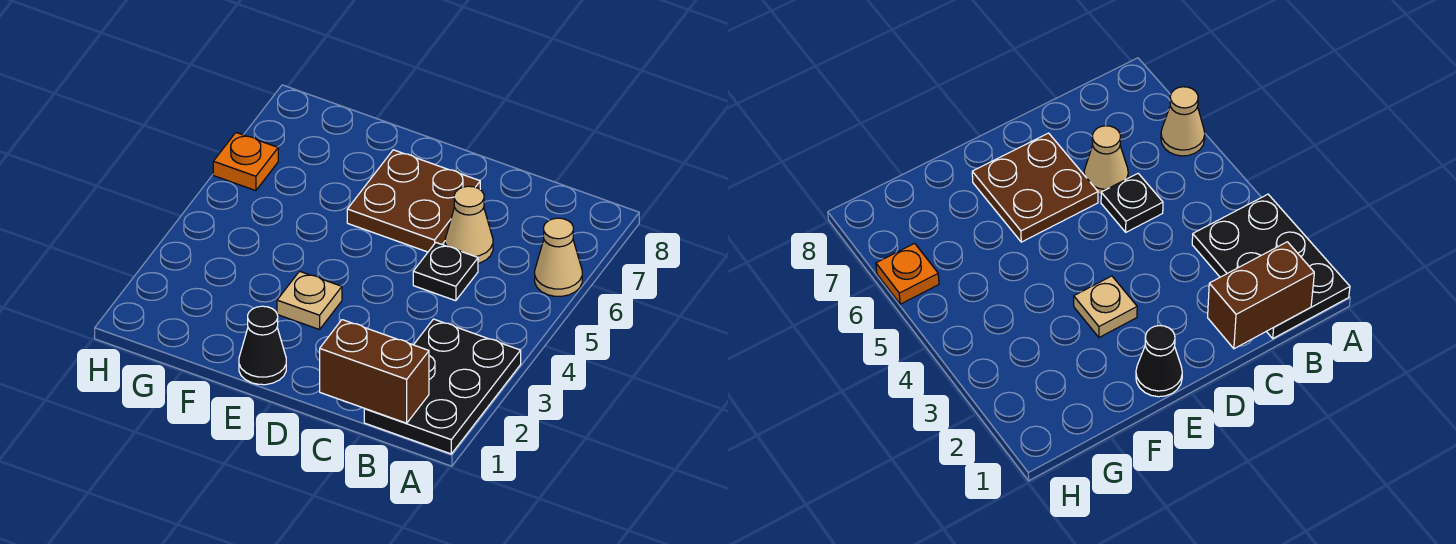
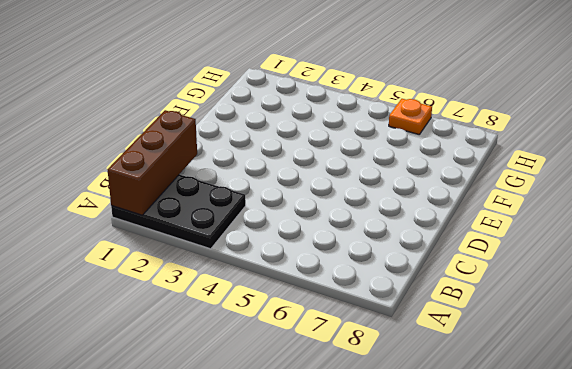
brown brick A1:C1 level 2 -> brown brick B1:C1 level 2
none -> tan cone A6 level 1
none -> black plate C5 level 1

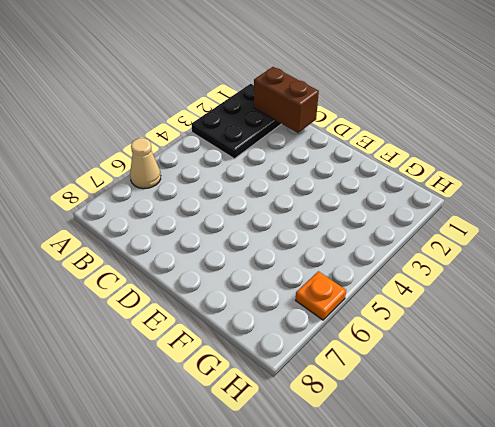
none -> black plate C5 level 1
none -> tan cone C6 level 1

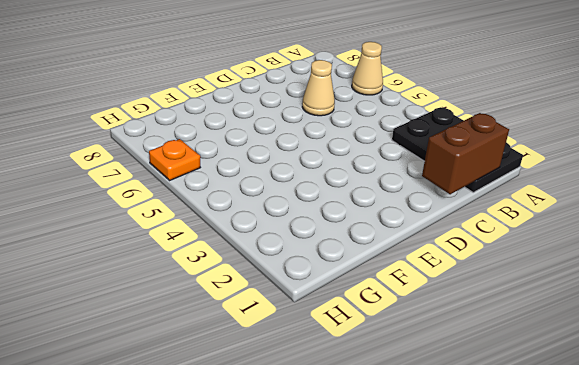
none -> black plate C5 level 1
none -> brown plate D6:E7 level 1

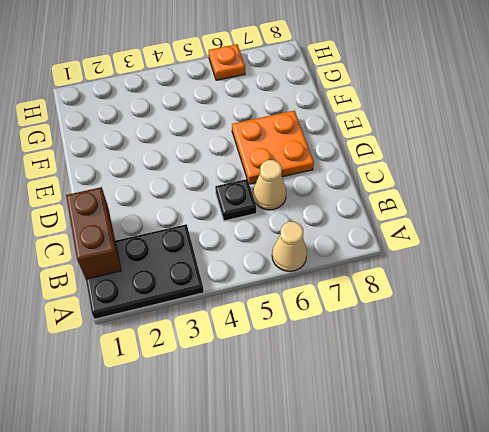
orange plate D6:E7 level 1 -> brown plate D6:E7 level 1
none -> black cone E1 level 1
none -> tan plate E3 level 1

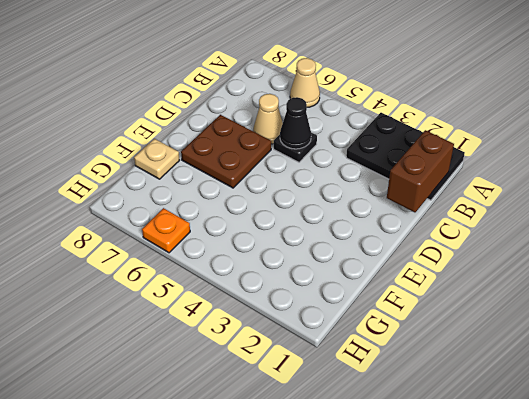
black cone C5 level 2 -> black cone E1 level 1
tan plate F8 level 1 -> tan plate E3 level 1

